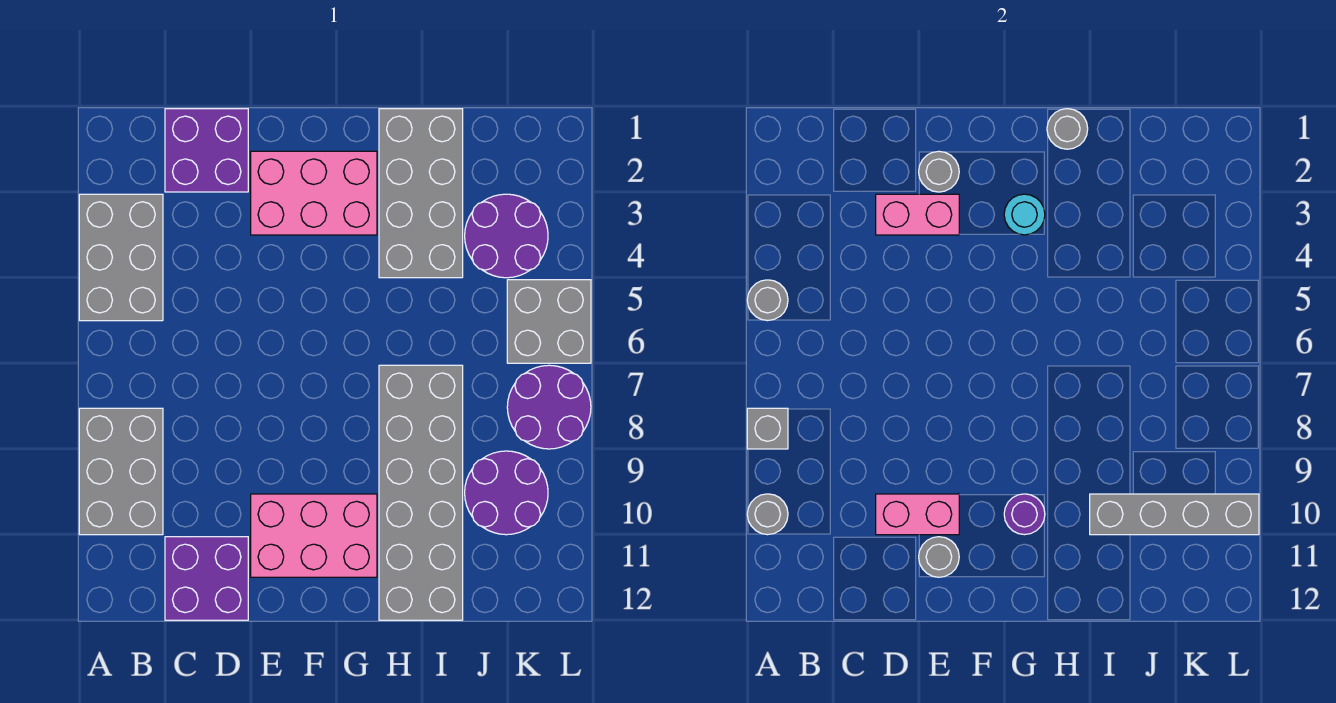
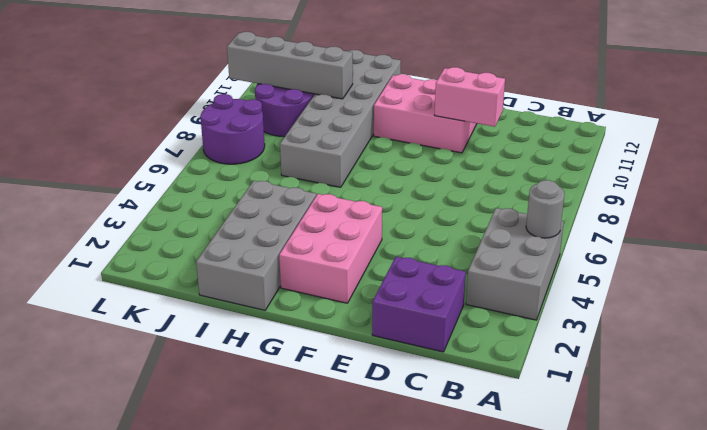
pink brick F2:G4 level 1 -> pink brick E2:G3 level 1
none -> grey brick A8:B10 level 1
none -> purple brick C11:D12 level 1
none -> purple round brick J3:K4 level 1

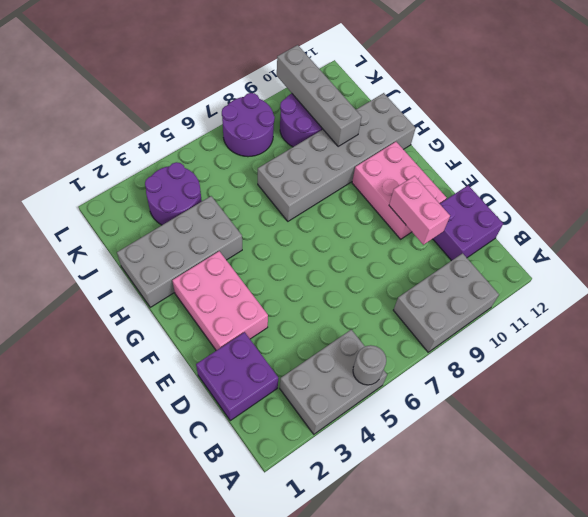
none -> grey brick K5:L6 level 1
none -> grey brick A8 level 2
none -> grey round brick A10 level 2

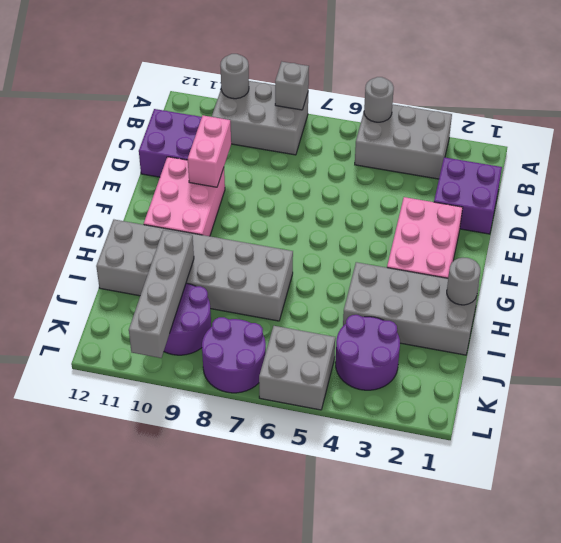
none -> pink brick D3:E3 level 2
none -> grey round brick E2 level 2
none -> grey round brick E11 level 2

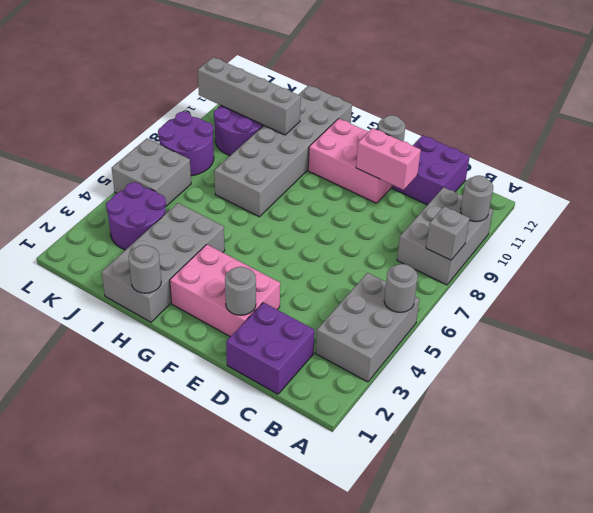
none -> pink brick D3:E3 level 2
none -> cyan round brick G3 level 2
none -> purple round brick G10 level 2

